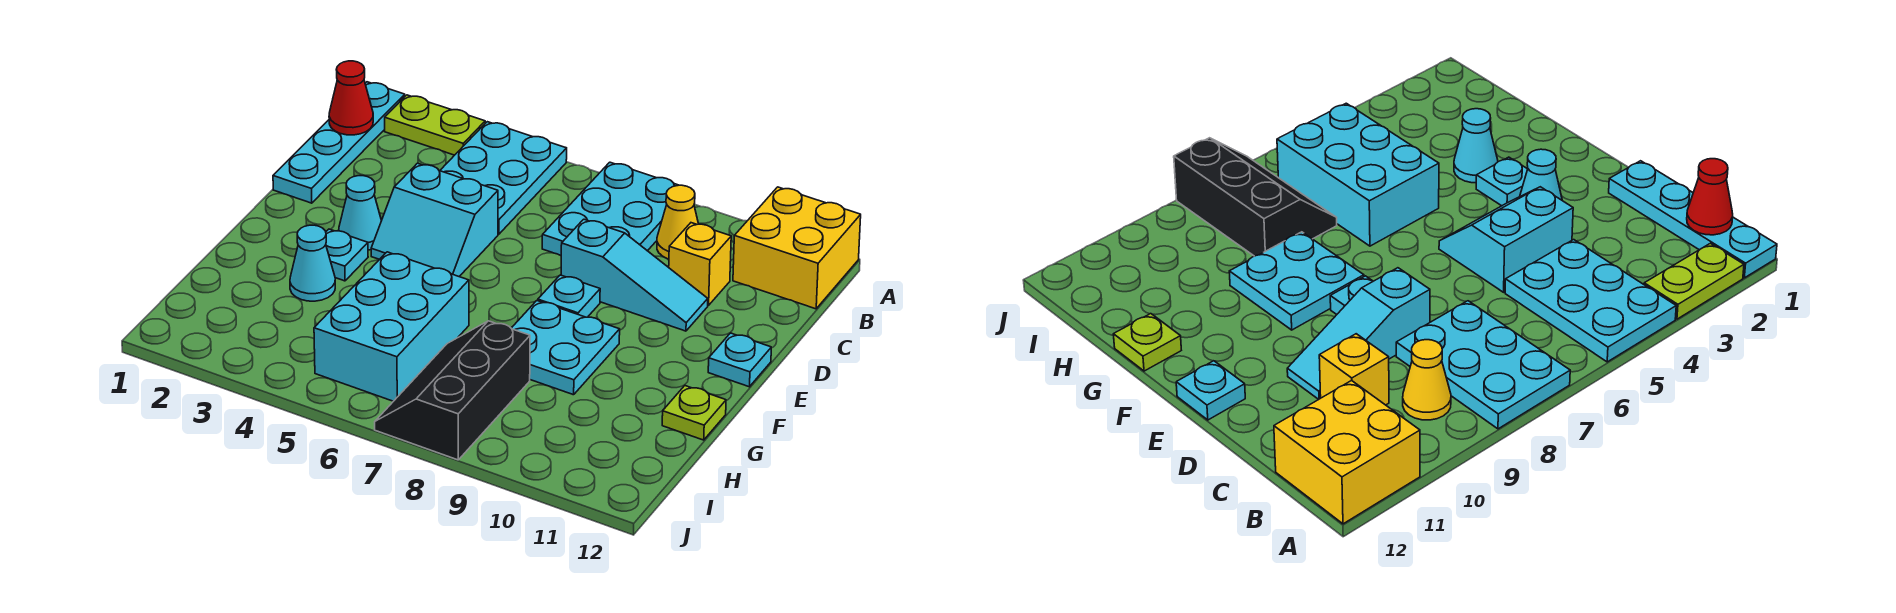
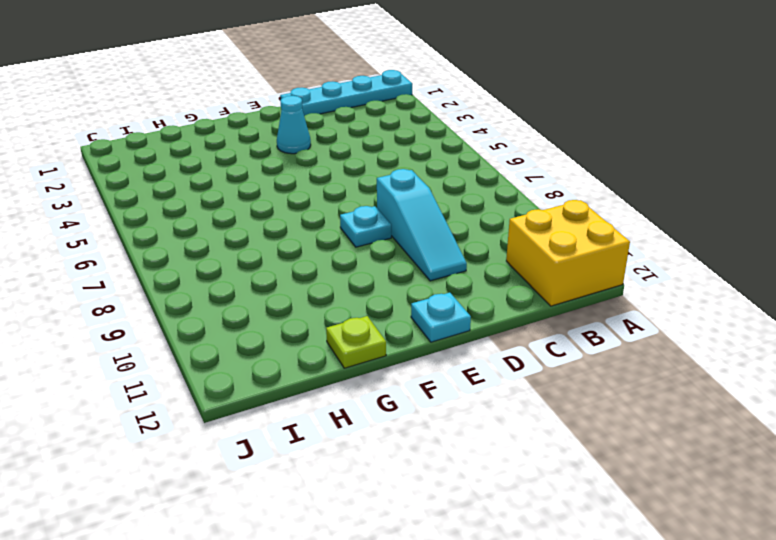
none -> lime plate A2:A3 level 1
none -> cyan plate A4:C5 level 1
none -> cyan plate A7:C8 level 1

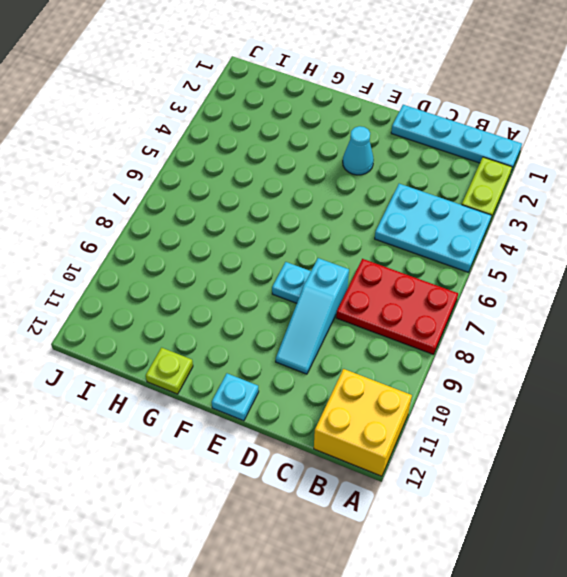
red plate A7:C8 level 1 -> cyan plate A7:C8 level 1
none -> yellow cone B9 level 1
none -> yellow brick C10 level 1
none -> cyan slope D4:E5 level 1 top D

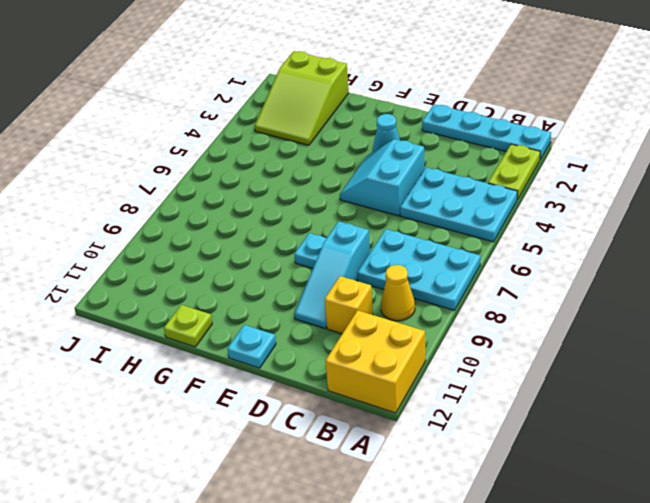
lime slope H1:I3 level 1 top 1 -> none
none -> cyan plate F3 level 1
none -> cyan plate F8:G9 level 1
none -> cyan cone G3 level 1

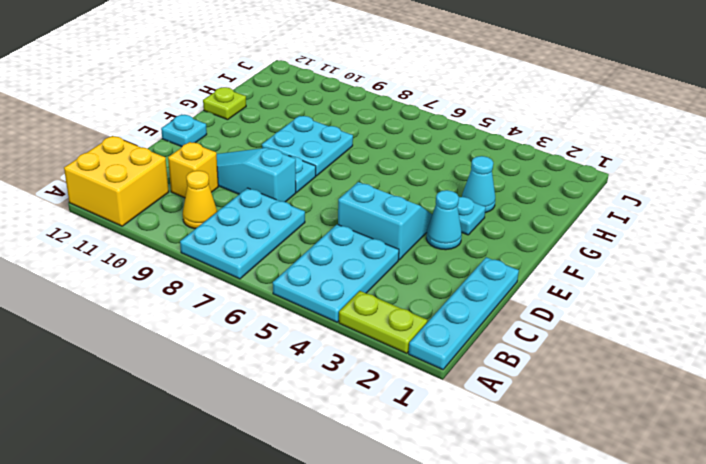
none -> cyan brick G5:I6 level 1
none -> black slope H7:J8 level 1 top 8
none -> red cone B1 level 2

